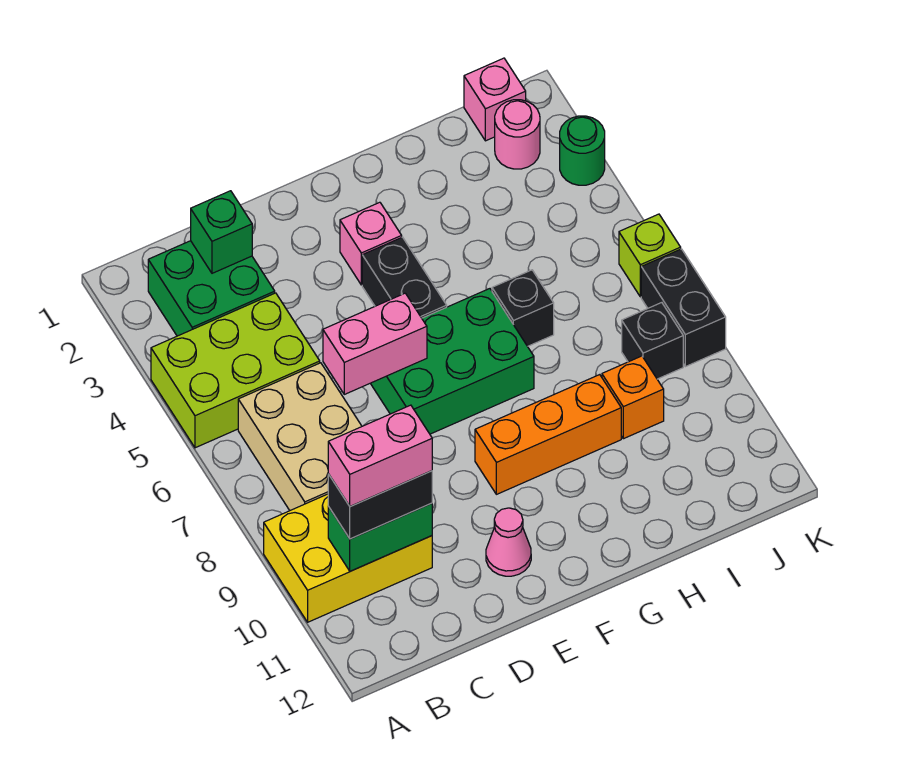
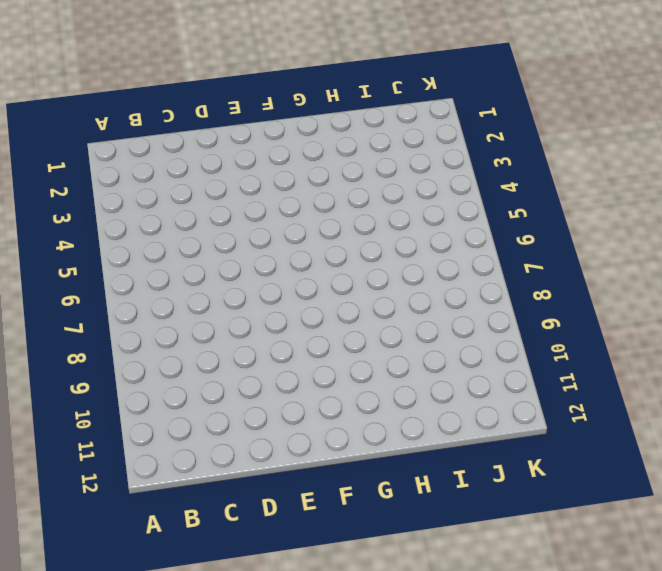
none -> lime brick A4:C5 level 1
none -> yellow brick A9:C10 level 1
none -> green brick B2:C3 level 1

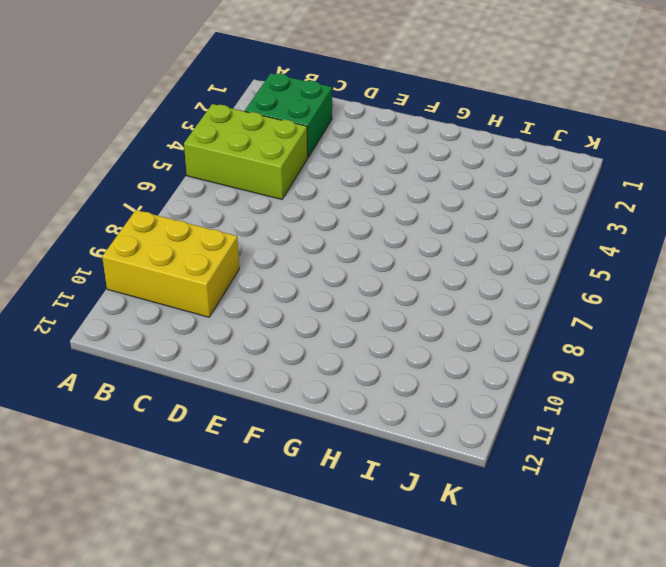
none -> tan brick B6:C8 level 1
none -> green brick E6:G7 level 1
none -> pink cone E11 level 1

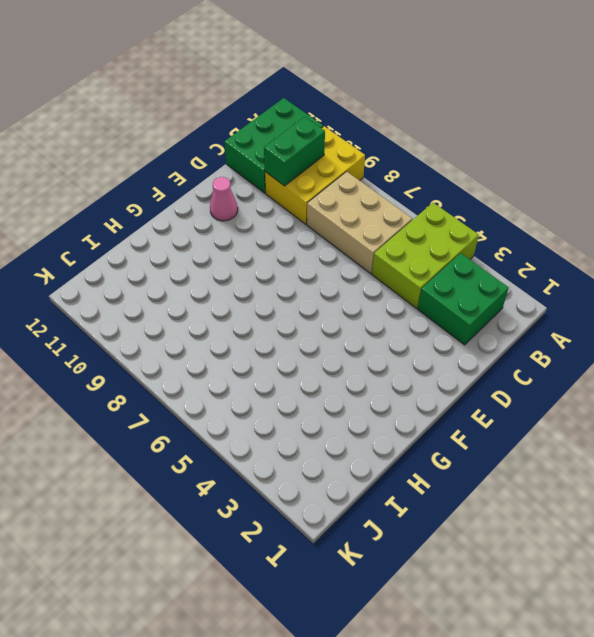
green brick A11:C12 level 1 -> green brick E6:G7 level 1
none -> pink brick F3 level 1
none -> black brick F4:F5 level 1
none -> orange brick F9:H9 level 1

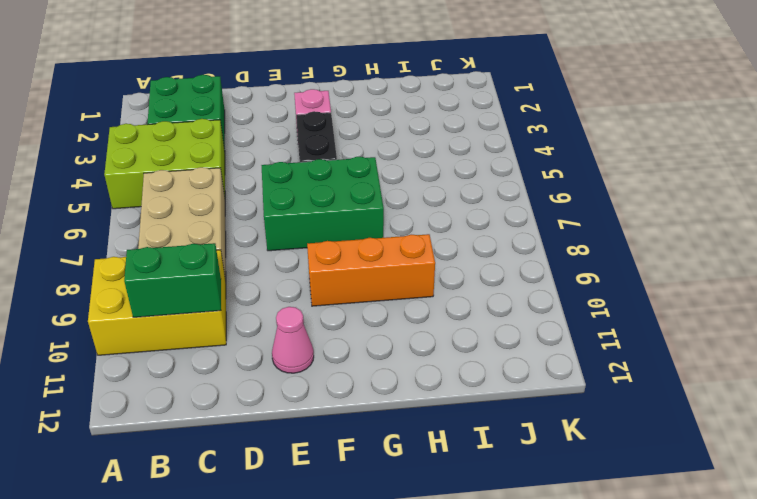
none -> black brick H6 level 1
none -> orange brick I9 level 1
none -> pink brick J1 level 1

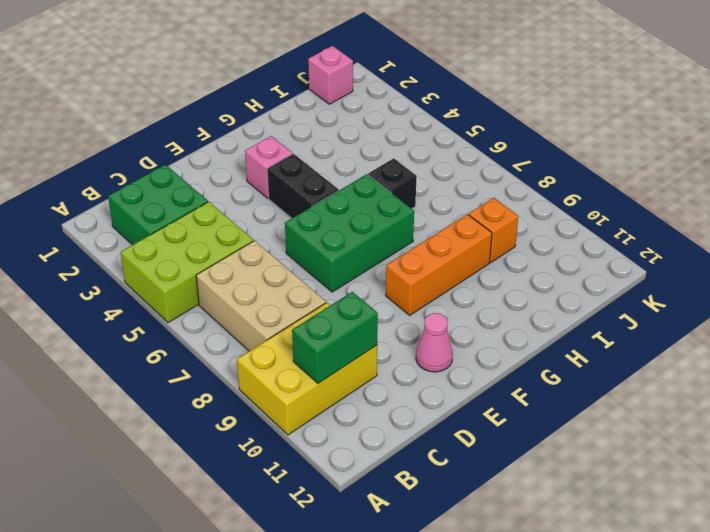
none -> pink round brick J2 level 1
none -> black brick J8 level 1
none -> green round brick K3 level 1

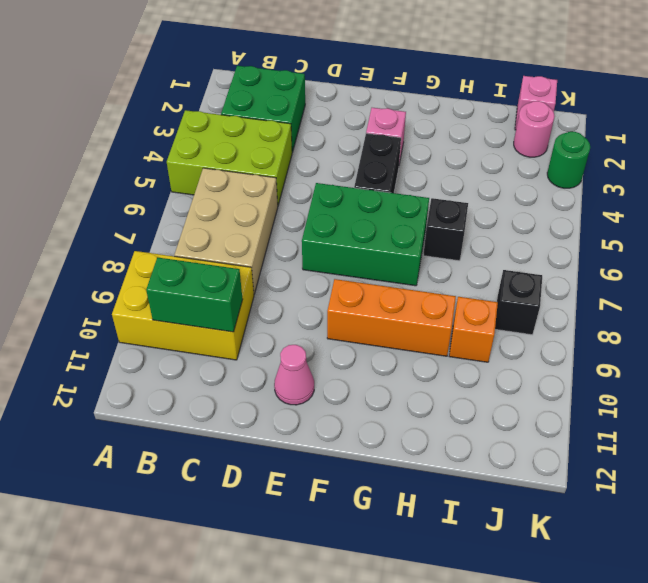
none -> lime brick K6 level 1
none -> black brick K7:K8 level 1
none -> green brick C2 level 2

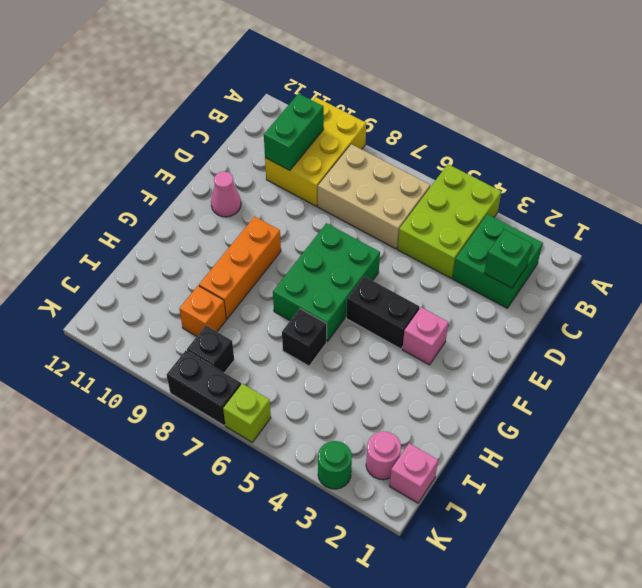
none -> pink brick D6:E6 level 2
none -> black brick B10:C10 level 3
none -> pink brick B10:C10 level 4

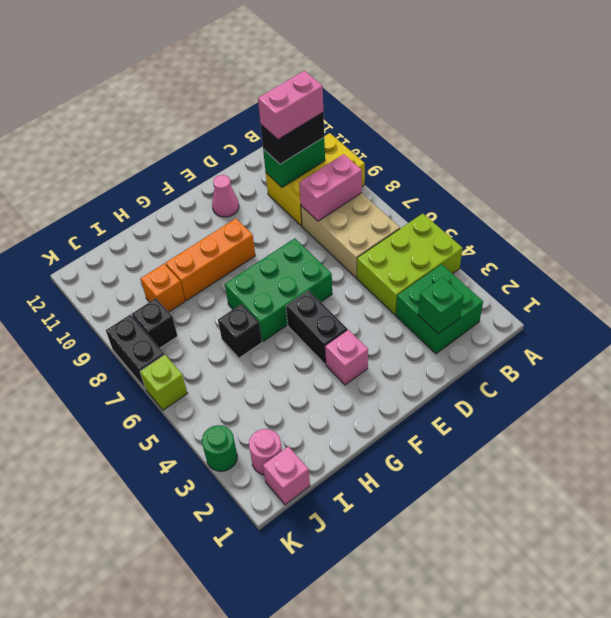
pink brick B8:C8 level 2 -> pink brick D6:E6 level 2

